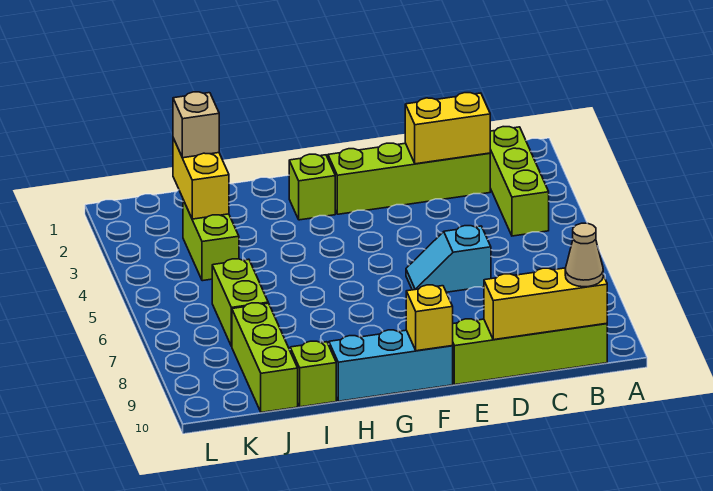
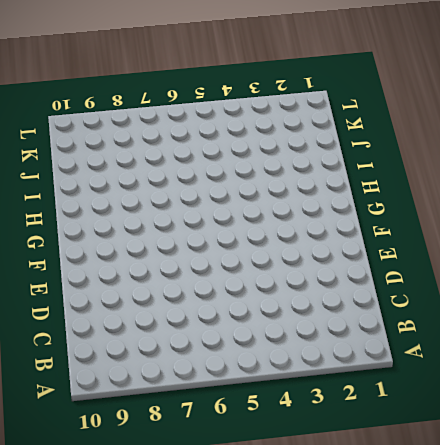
none -> lime brick B2:B4 level 1
none -> lime brick B10:E10 level 1
none -> lime brick C2:F2 level 1

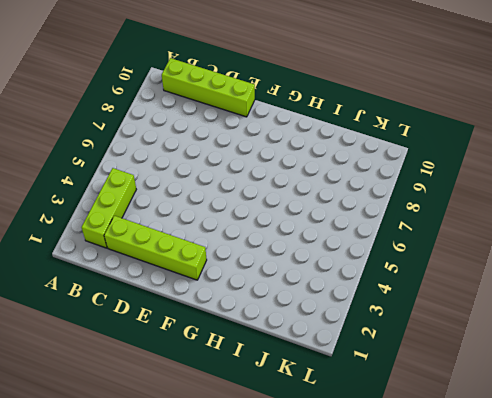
none -> cyan slope D6:E6 level 1 top D
none -> cyan brick F10:H10 level 1
none -> lime brick G2 level 1

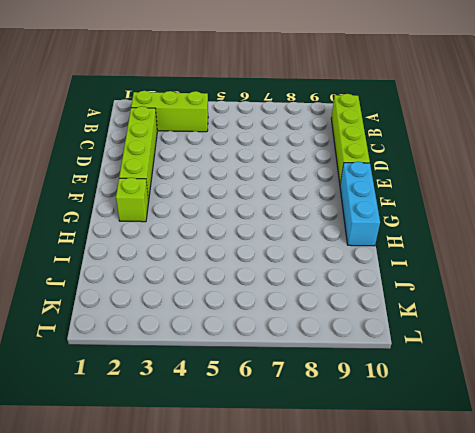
none -> cyan slope D6:E6 level 1 top D
none -> lime brick I10 level 1
none -> lime brick J3:J4 level 1

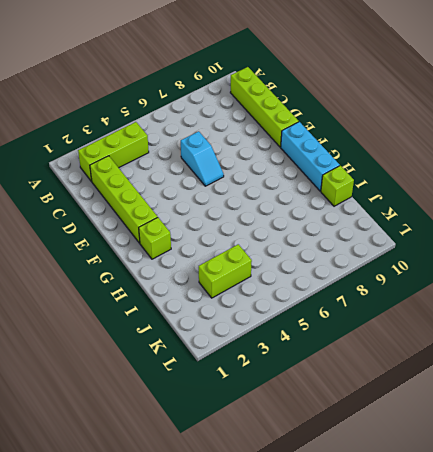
none -> lime brick J6:J7 level 1
none -> lime brick J8:J10 level 1
none -> yellow brick B10:D10 level 2

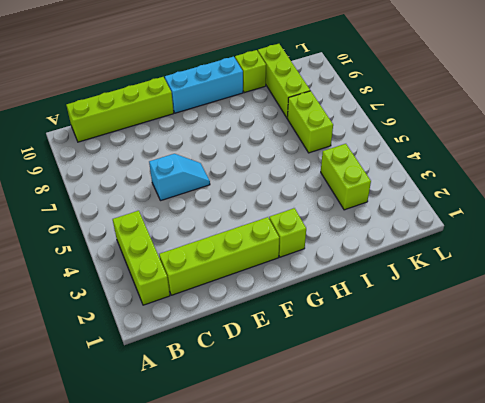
none -> yellow brick B10:D10 level 2
none -> yellow brick C2:D2 level 2
none -> yellow brick F10 level 2

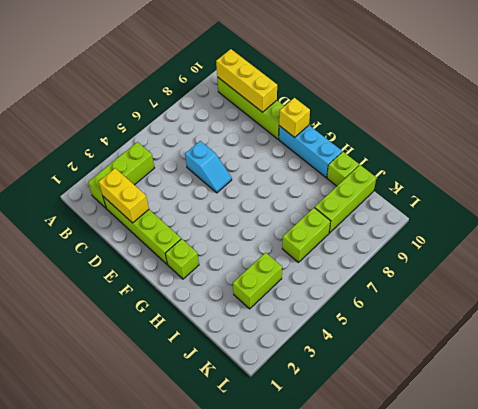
none -> yellow brick J2:J3 level 2
none -> tan cone B10 level 3
none -> tan brick J2 level 3

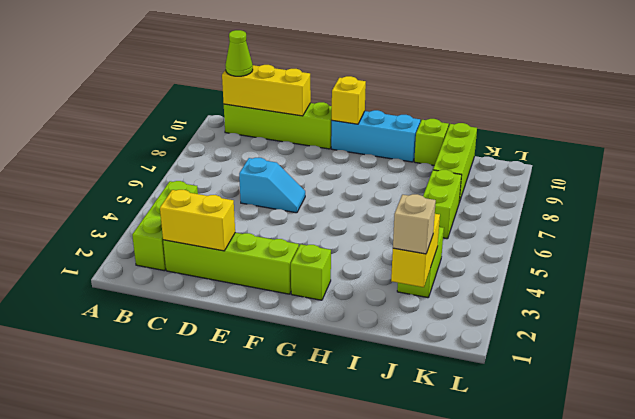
lime cone B10 level 3 -> tan cone B10 level 3

